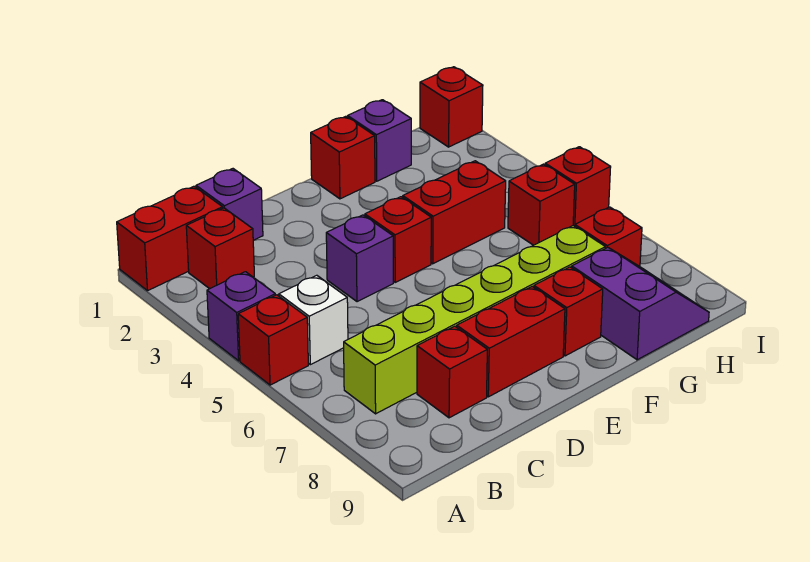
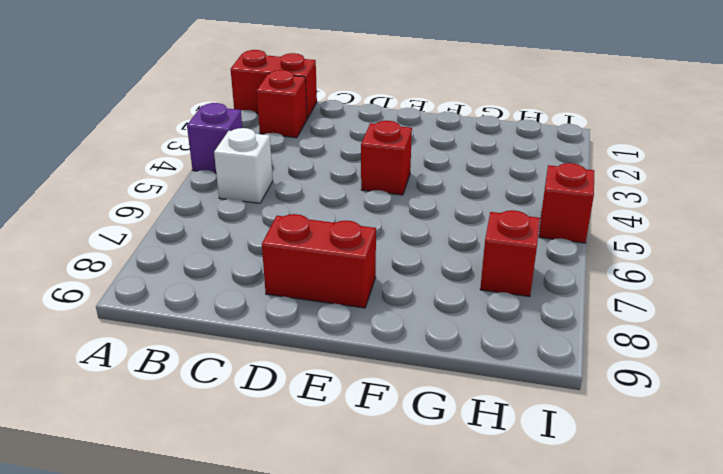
none -> red brick A5 level 1
none -> lime brick B7:G7 level 1
none -> purple brick C1 level 1

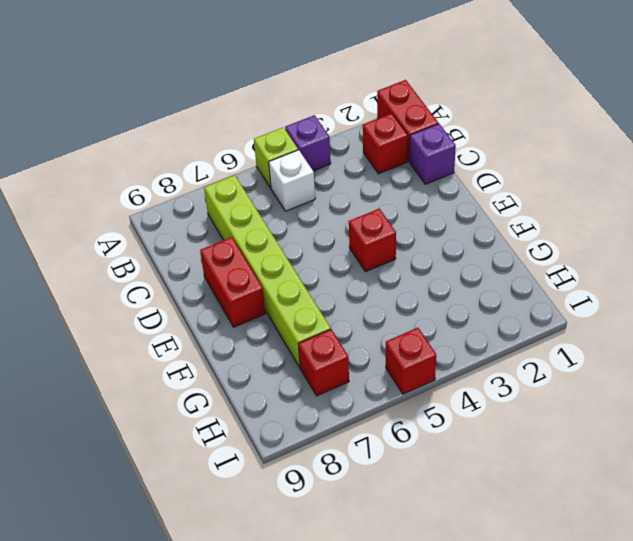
lime brick A5 level 1 -> red brick A5 level 1
none -> red brick C8 level 1
none -> purple brick D4 level 1
none -> red brick F1 level 1

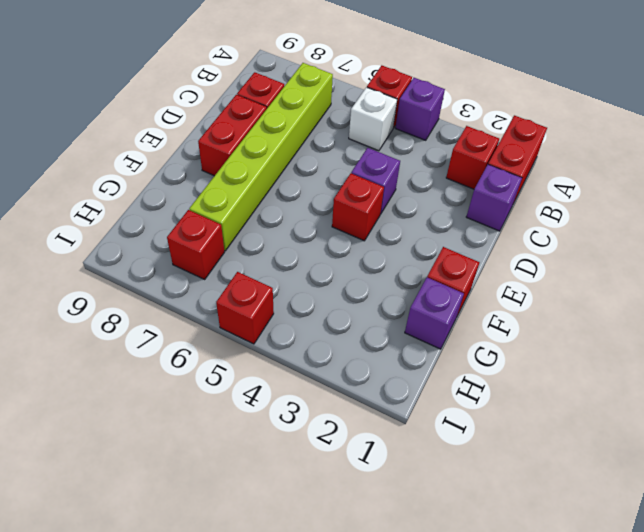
none -> red brick F4:G4 level 1
none -> red brick F8 level 1
none -> purple slope G8:H9 level 1 top G

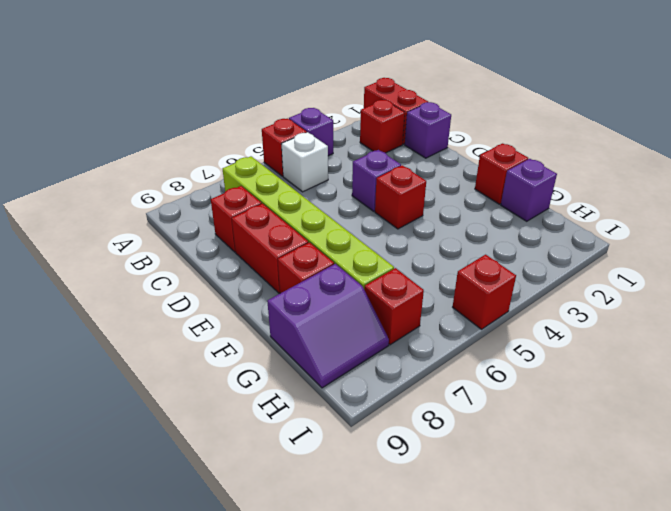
none -> red brick F4:G4 level 1
none -> red brick H5 level 1
none -> red brick I1 level 1

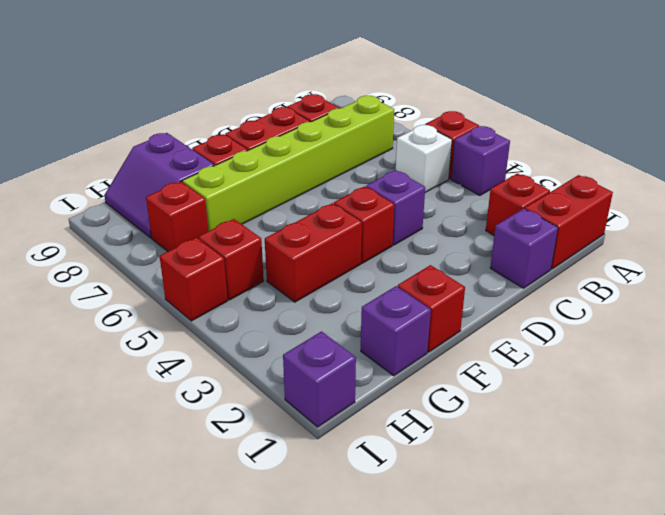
purple brick I1 level 1 -> red brick I1 level 1

